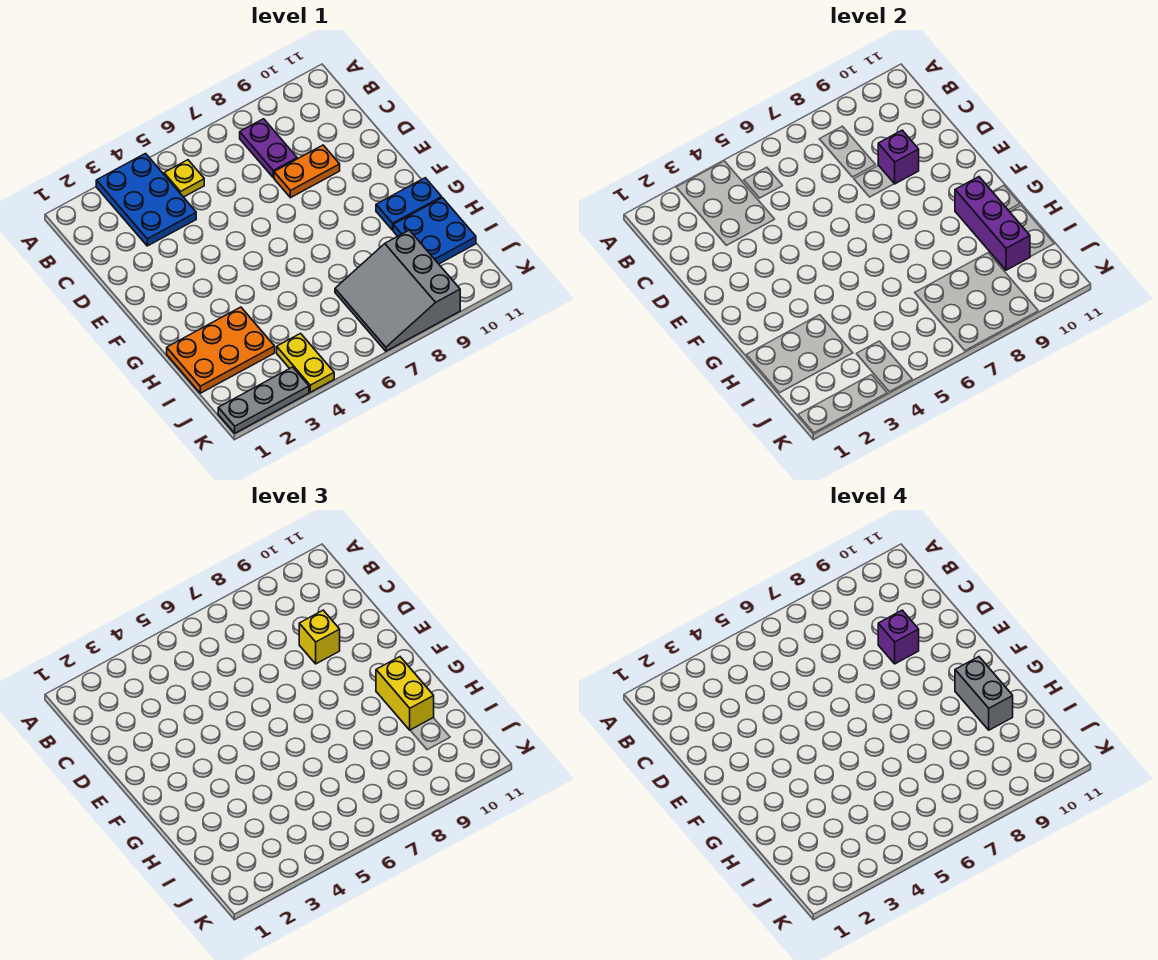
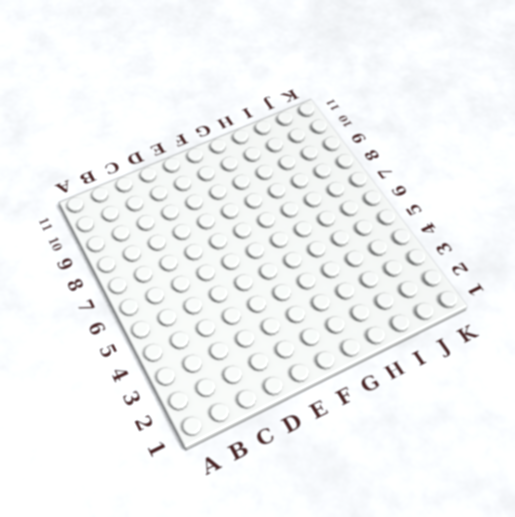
none -> blue plate A3:C4 level 1
none -> yellow plate B5 level 1
none -> purple plate B8:C8 level 1

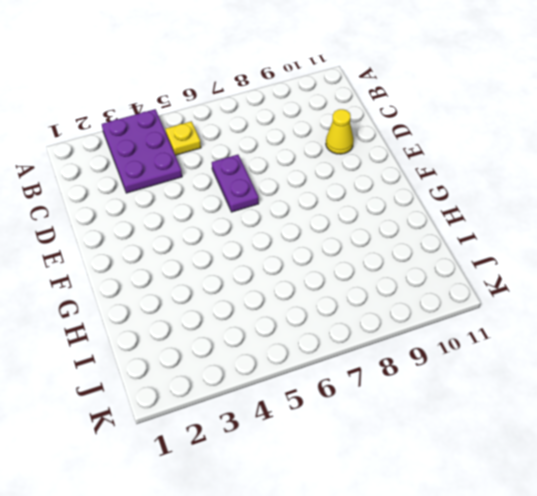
purple plate A3:C4 level 1 -> blue plate A3:C4 level 1
purple plate D6:E6 level 1 -> purple plate B8:C8 level 1
yellow cone D10 level 1 -> none
none -> orange plate D8:D9 level 1
none -> blue plate G10:G11 level 1
none -> orange plate H1:I3 level 1

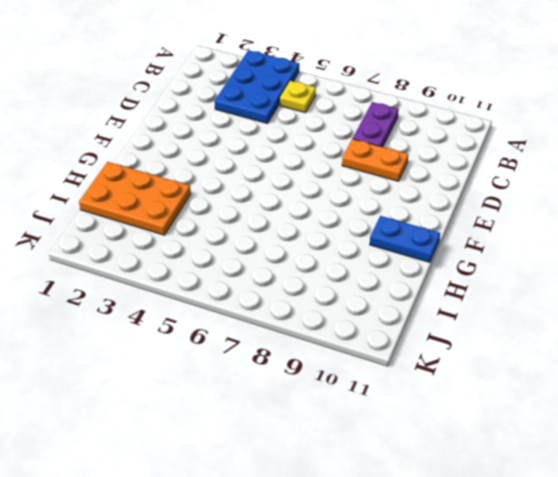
none -> blue plate H10:I11 level 1
none -> grey slope I7:K9 level 1 top 9
none -> yellow plate J4:K4 level 1

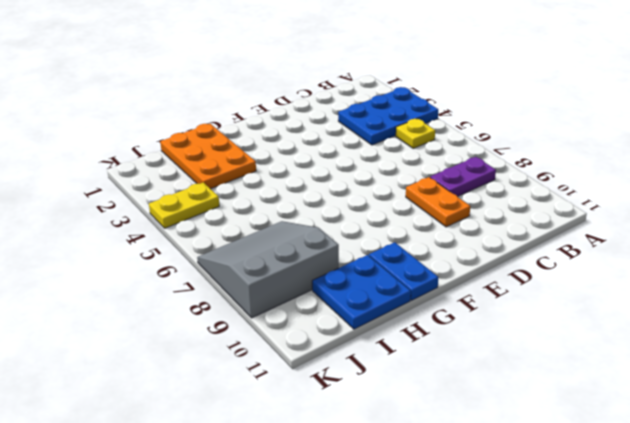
none -> grey plate K1:K3 level 1
none -> purple brick D9 level 2
none -> purple brick G10:I10 level 2

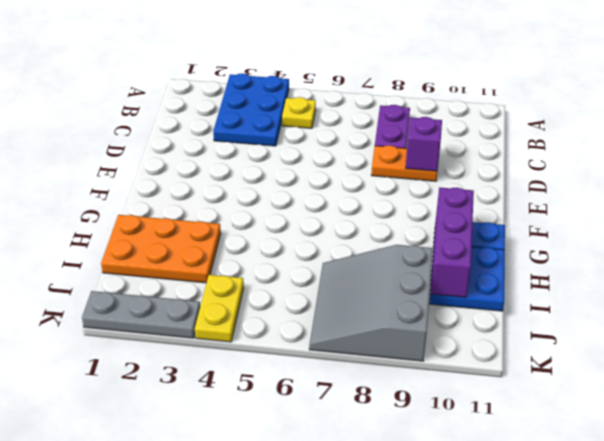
none -> yellow brick D9 level 3
none -> yellow brick G10:H10 level 3
none -> purple brick D9 level 4

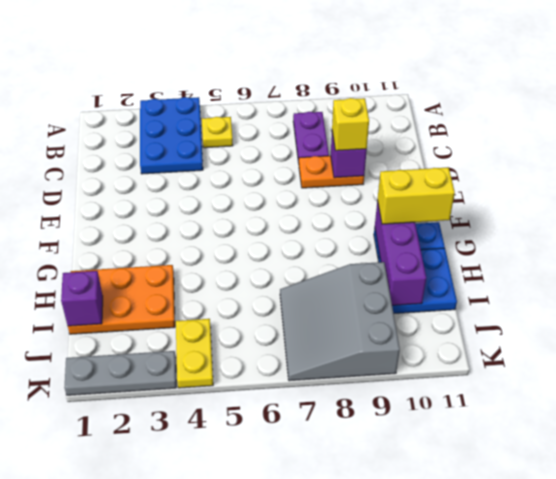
yellow brick G10:G11 level 3 -> yellow brick G10:H10 level 3
purple brick I1 level 2 -> purple brick D9 level 4
none -> grey brick G10:H10 level 4

